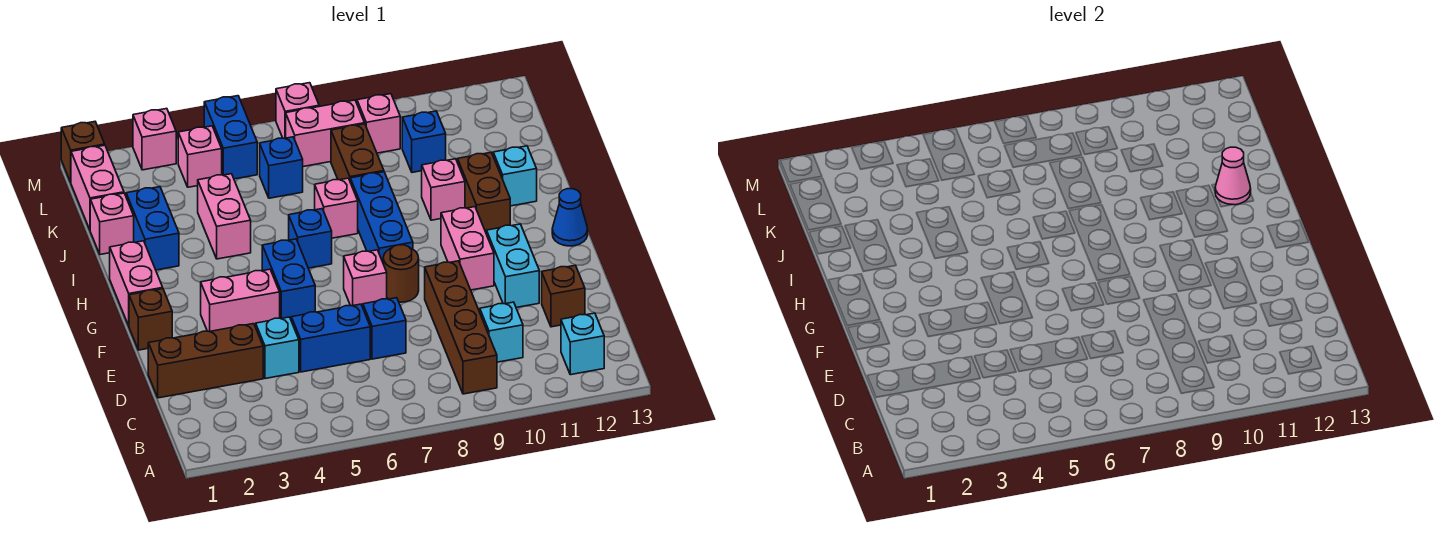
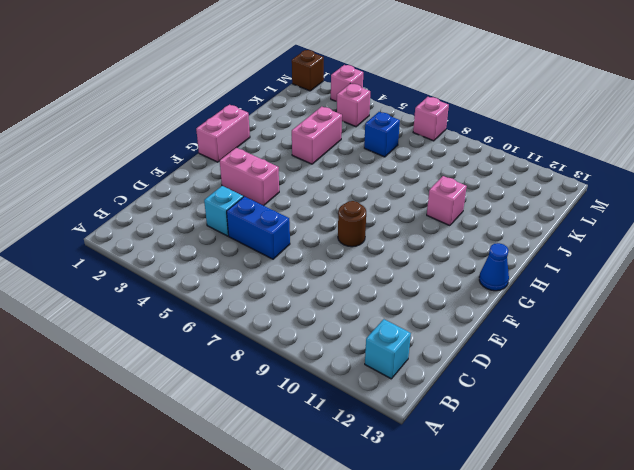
none -> brown brick B9:E9 level 1
none -> cyan brick C10 level 1
none -> brown brick D1:D3 level 1
none -> blue brick D7 level 1

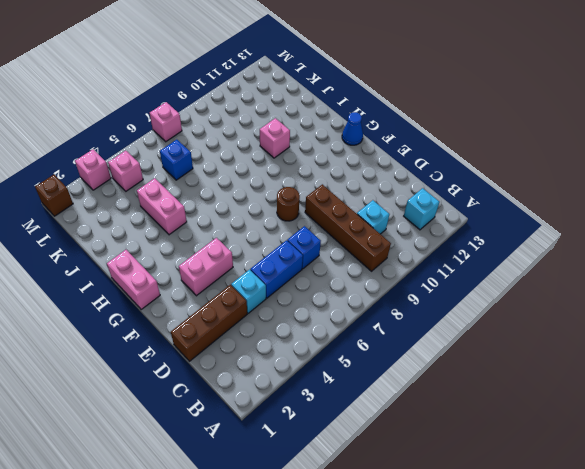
none -> brown brick D12 level 1
none -> cyan brick E11:F11 level 1
none -> brown brick F1 level 1
none -> blue brick F5:G5 level 1

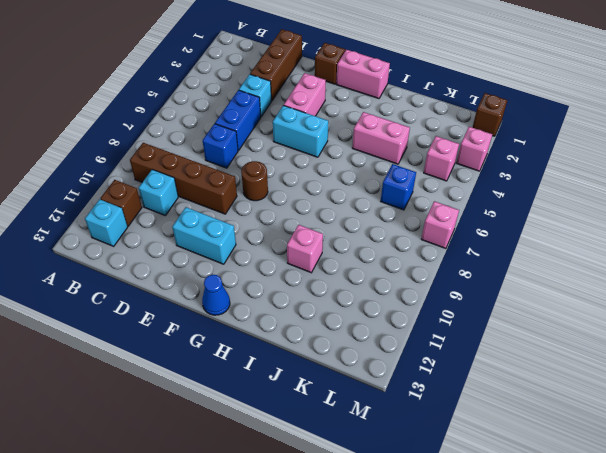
brown brick B11 level 1 -> brown brick D12 level 1
cyan brick F5:G5 level 1 -> blue brick F5:G5 level 1
none -> pink brick F7 level 1
none -> pink brick F10:G10 level 1
none -> blue brick G8:I8 level 1
none -> blue brick H6 level 1

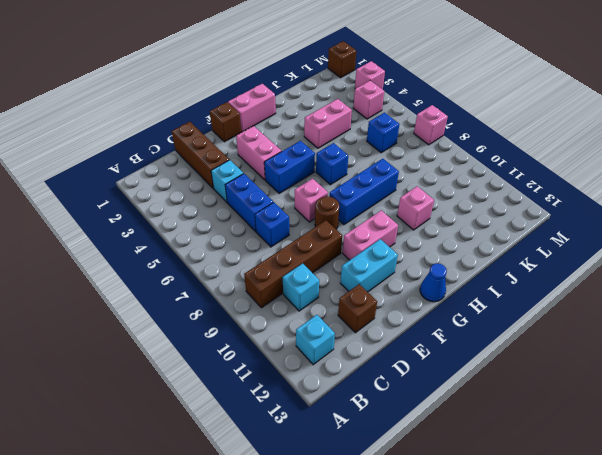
none -> brown brick H11:I11 level 1
none -> blue brick I2:J2 level 1
none -> pink brick I7 level 1
none -> cyan brick I12 level 1

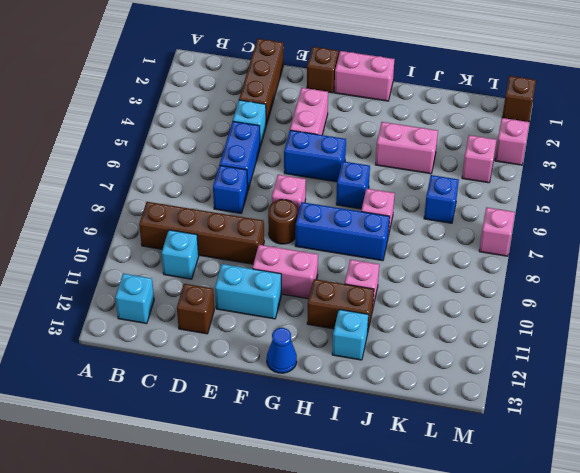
none -> blue brick I2:J2 level 1
none -> pink brick J1 level 1
none -> brown brick J8:K8 level 1
none -> pink brick K1:L1 level 1

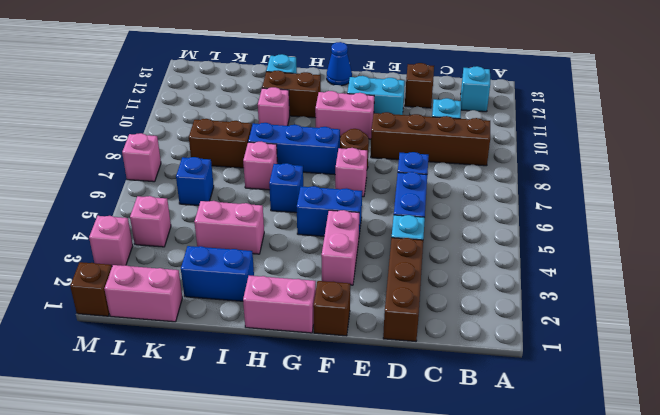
none -> pink brick J1 level 1
none -> blue brick K10 level 1
none -> blue brick L5:M5 level 1
none -> pink brick L7:L8 level 1

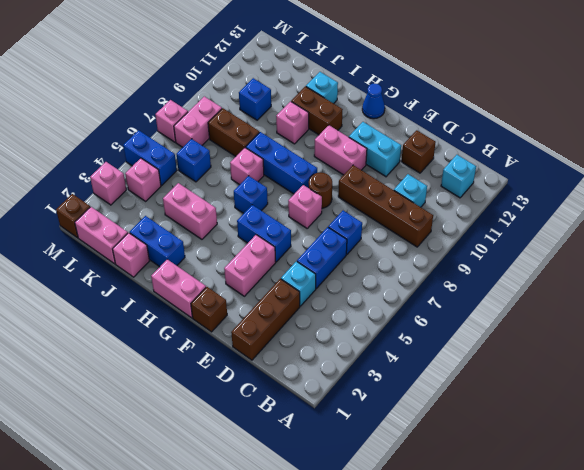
none -> pink brick L9 level 1
none -> pink cone I12 level 2

